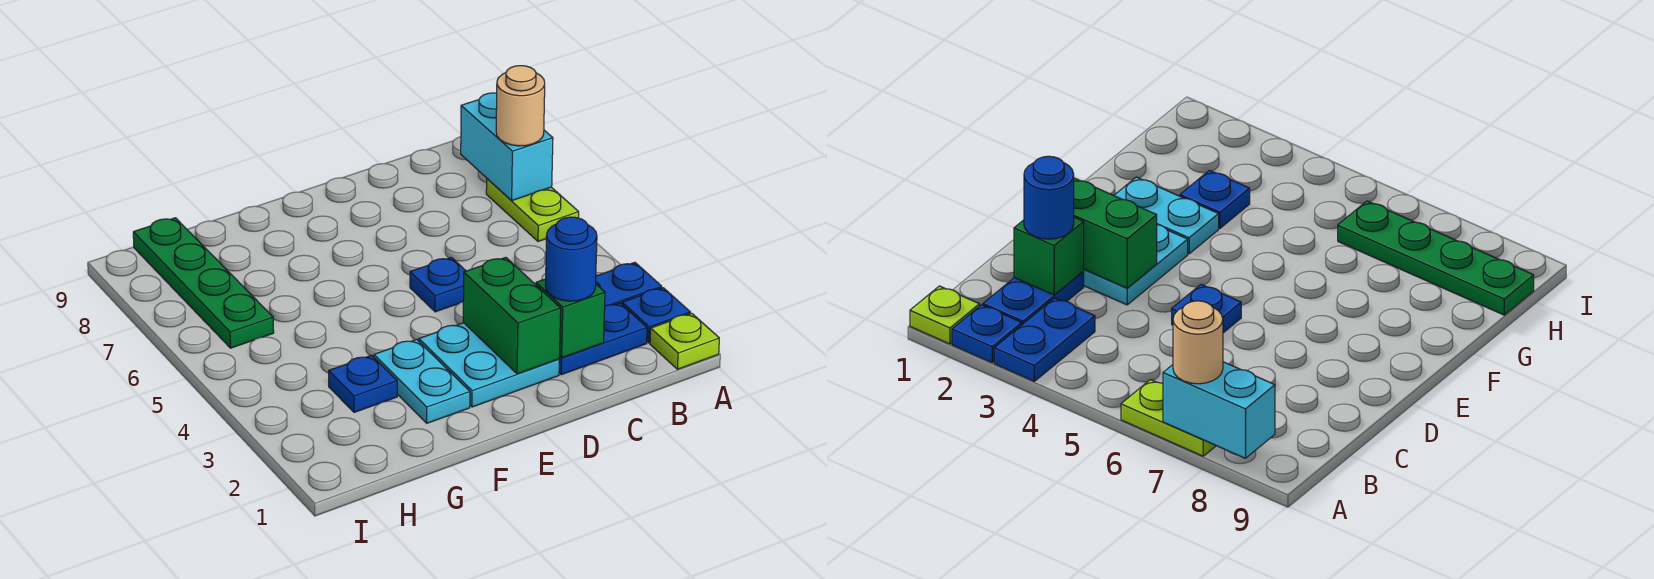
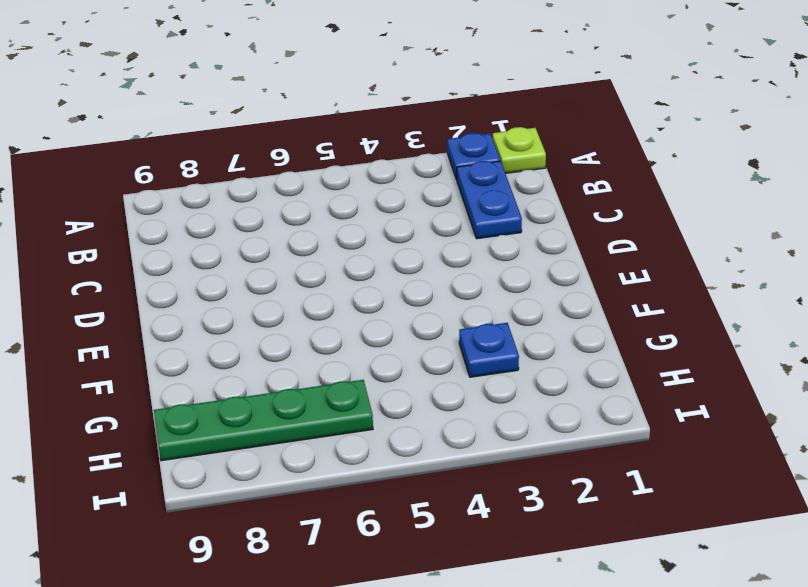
none -> blue plate A3:B3 level 1
none -> lime plate A6:A7 level 1
none -> cyan plate D2:E3 level 1

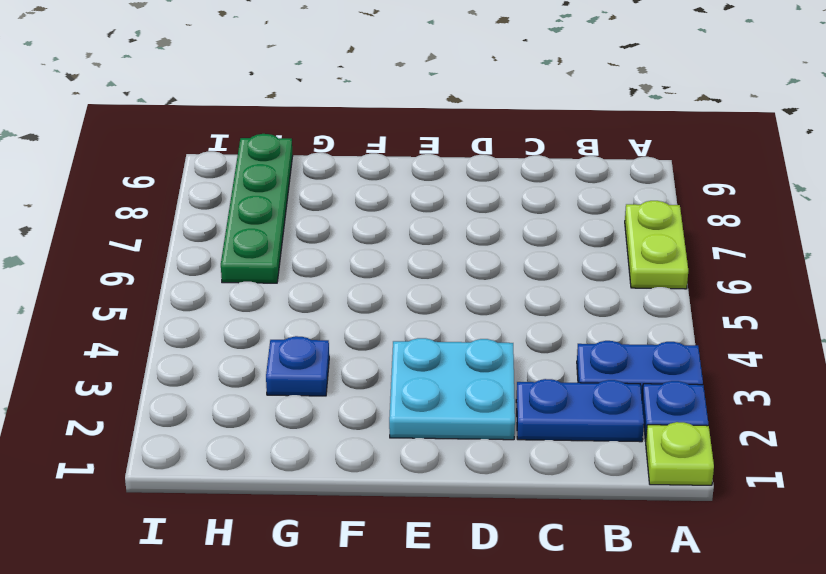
none -> blue plate D5 level 1
none -> cyan plate F2:F3 level 1
none -> cyan brick A7:A8 level 2

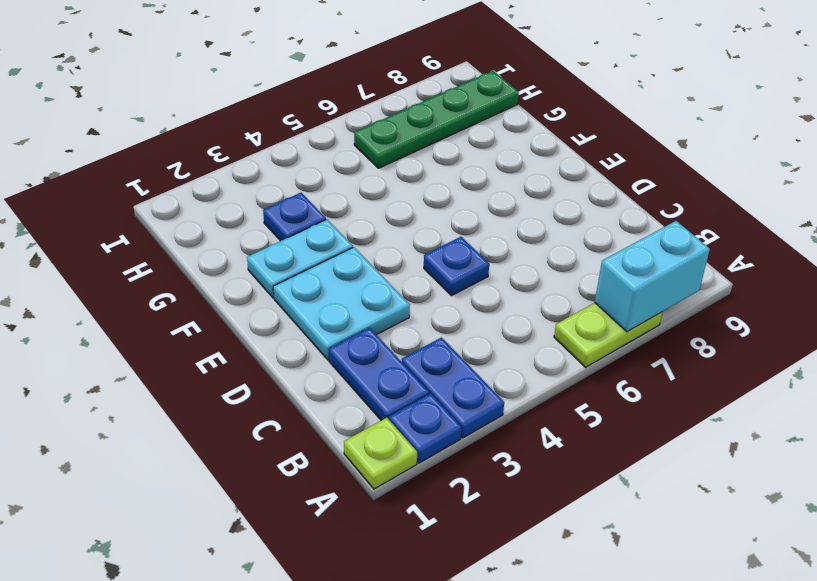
none -> green brick C2 level 2
none -> green brick D2:D3 level 2
none -> tan round brick A7 level 3

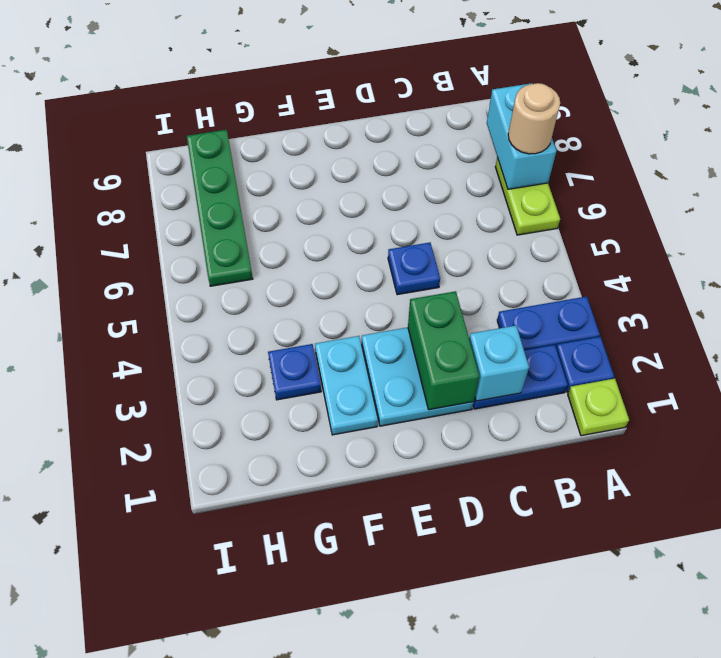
cyan brick C2 level 2 -> green brick C2 level 2
none -> blue round brick C2 level 3

